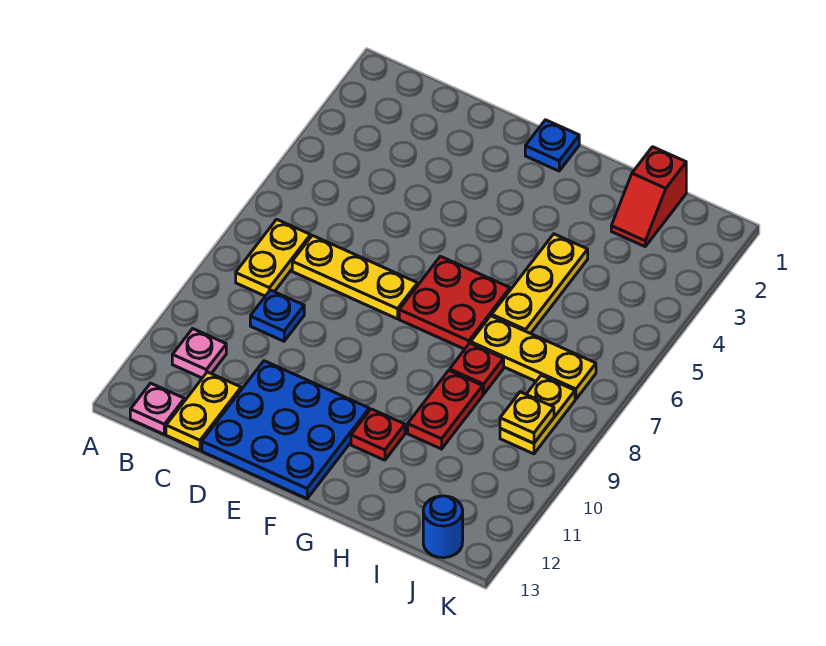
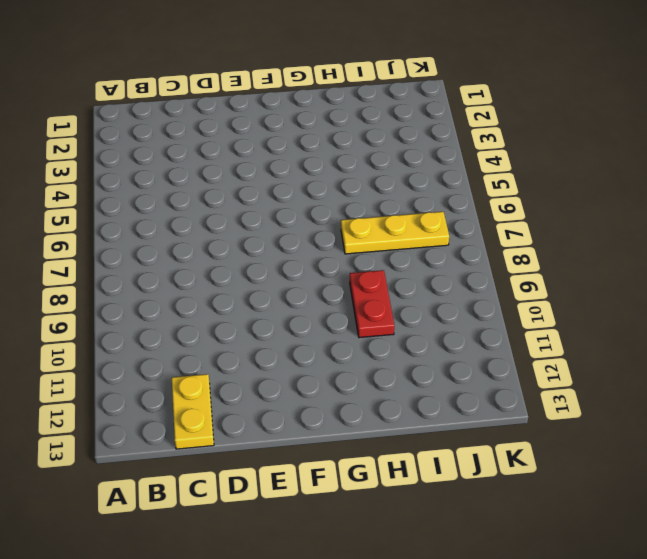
none -> yellow plate B7:B8 level 1
none -> pink plate B11 level 1
none -> pink plate B13 level 1

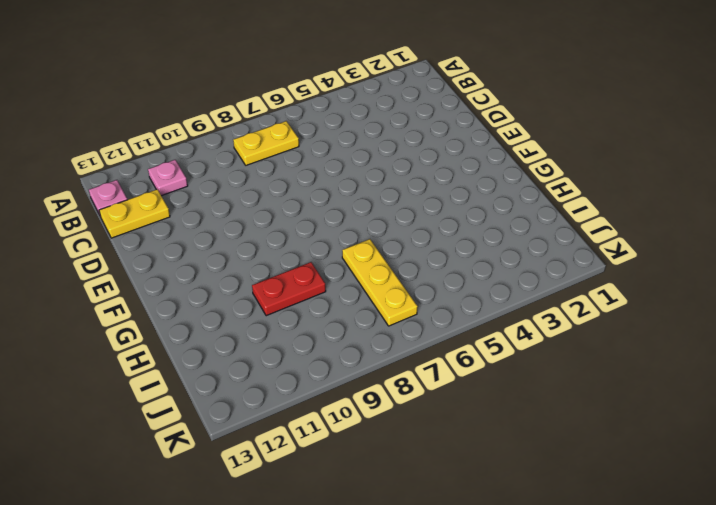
none -> yellow plate C7:E7 level 1
none -> blue plate C9 level 1
none -> blue plate D11:F13 level 1

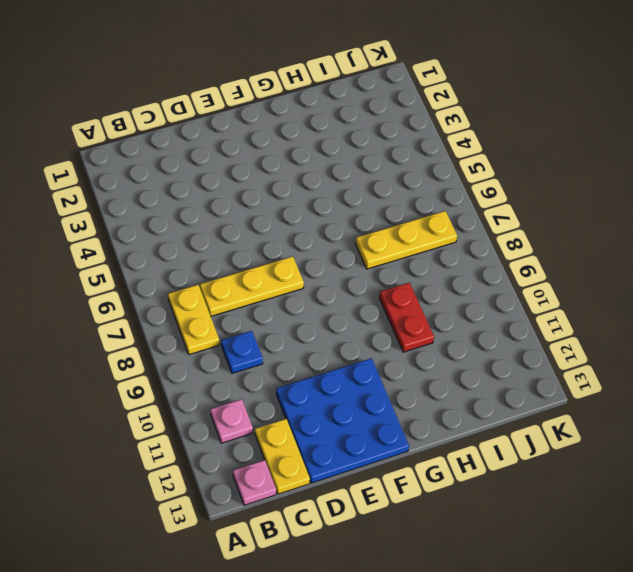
none -> blue plate F1 level 1
none -> red plate F6:G7 level 1
none -> red plate G11 level 1

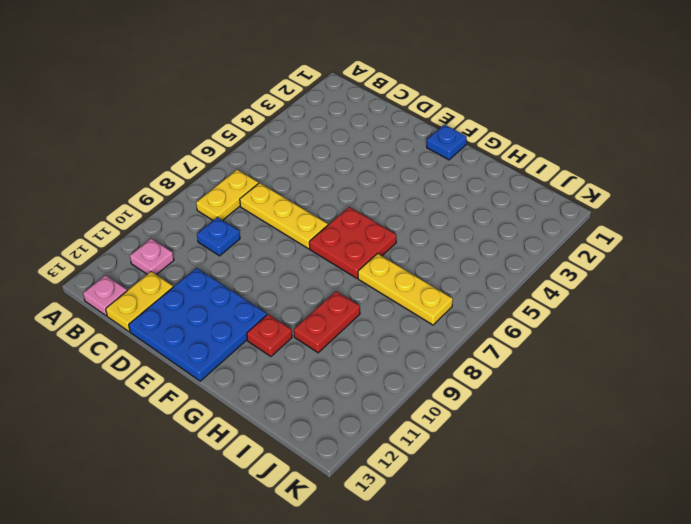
none -> yellow plate H4:H6 level 1
none -> red plate H8 level 1
none -> red slope I1:I2 level 1 top 1

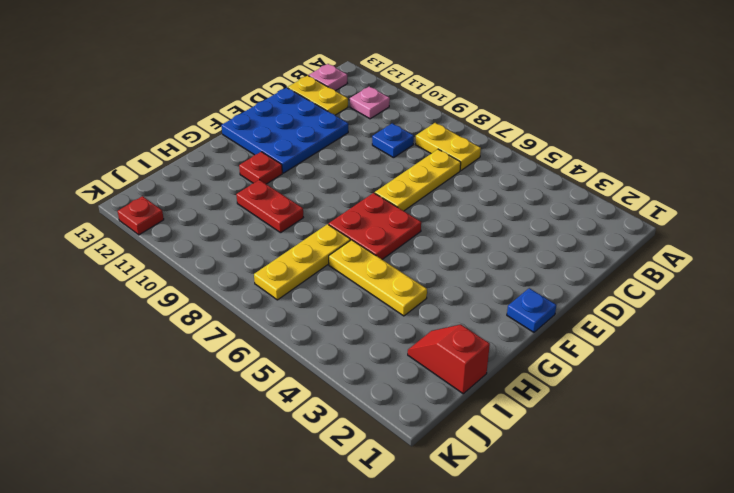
red plate K12 level 1 -> red plate H8 level 1
none -> yellow plate J8:J9 level 1
none -> blue round brick J13 level 1
none -> yellow plate J9 level 2

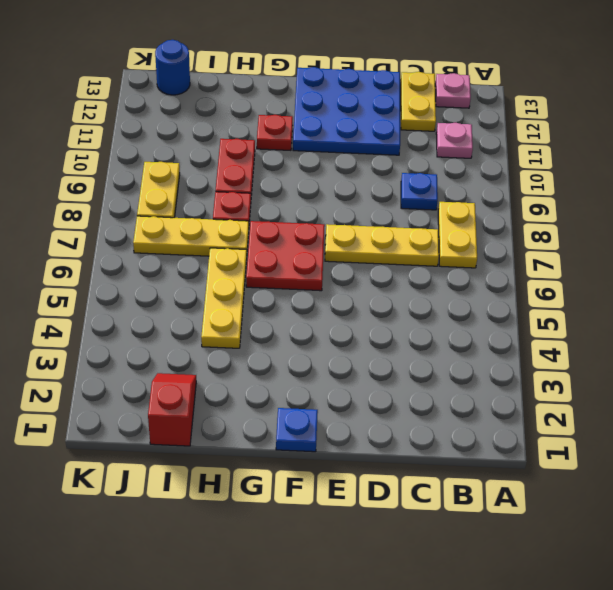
none -> yellow plate J9 level 2

